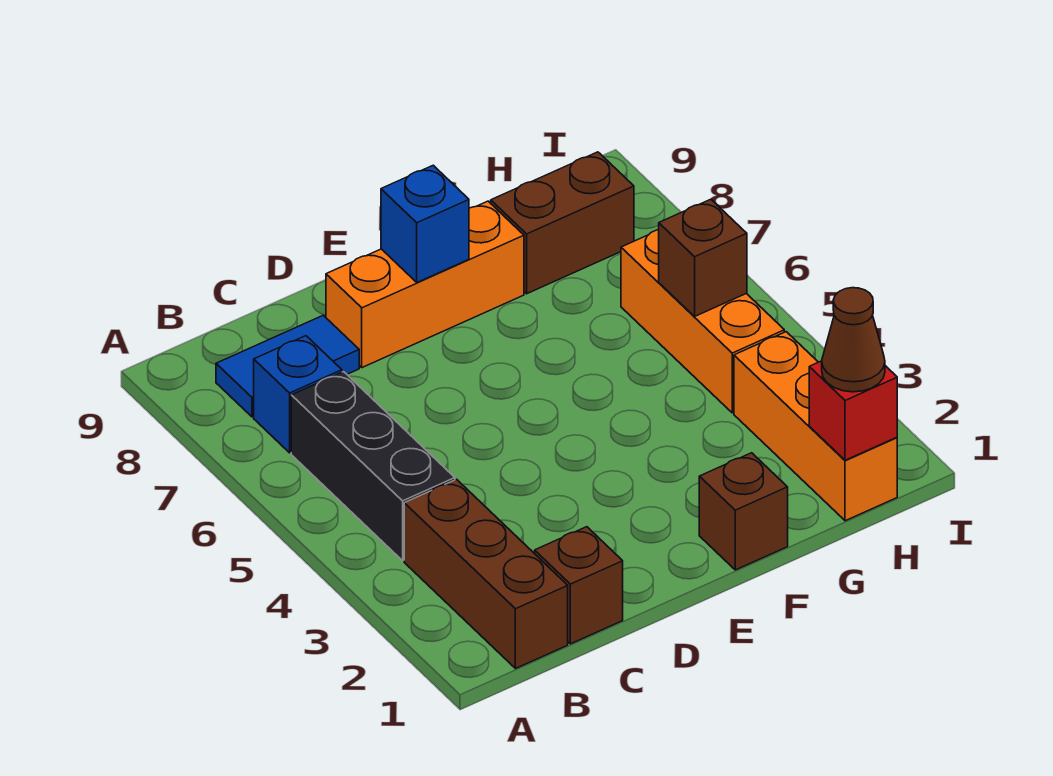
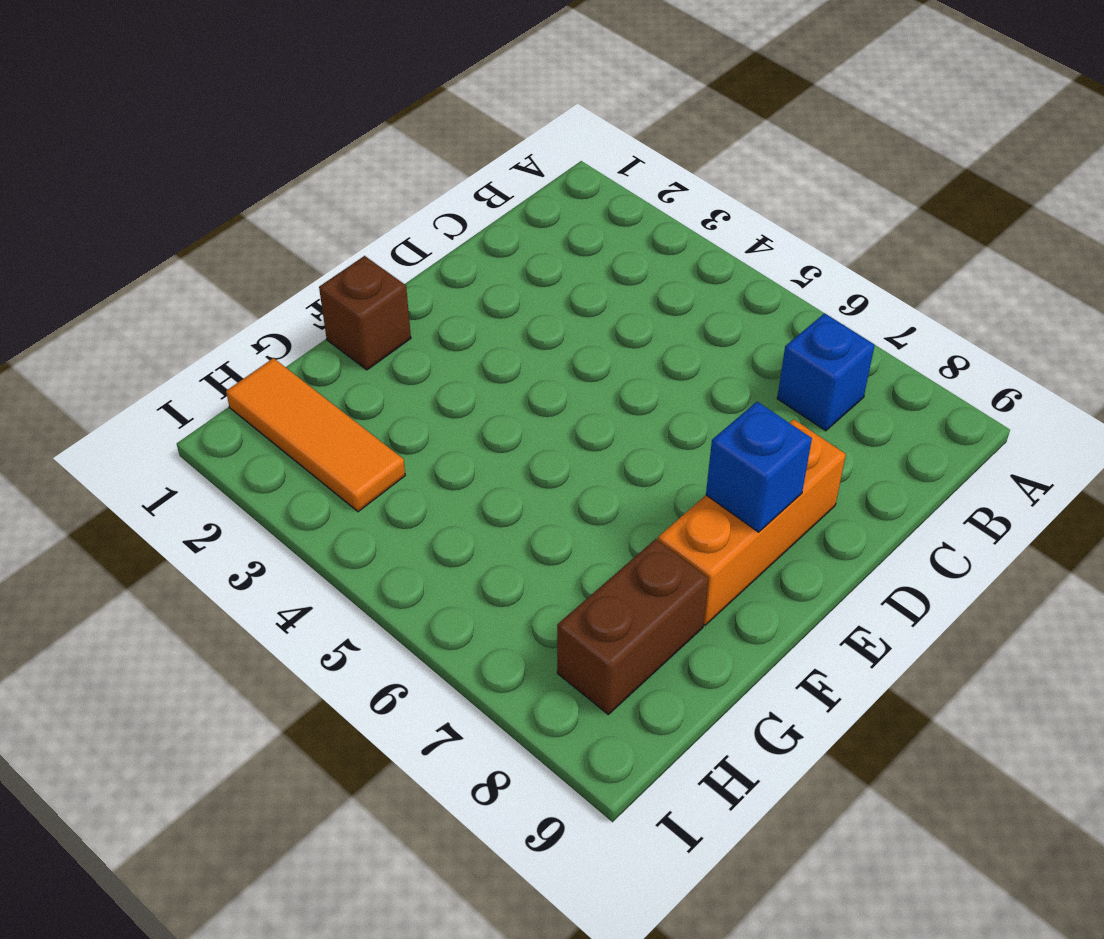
orange tile H1:H3 level 1 -> orange brick H1:H3 level 1
none -> brown brick B1:B3 level 1
none -> black brick B4:B6 level 1
none -> blue tile B8:C8 level 1

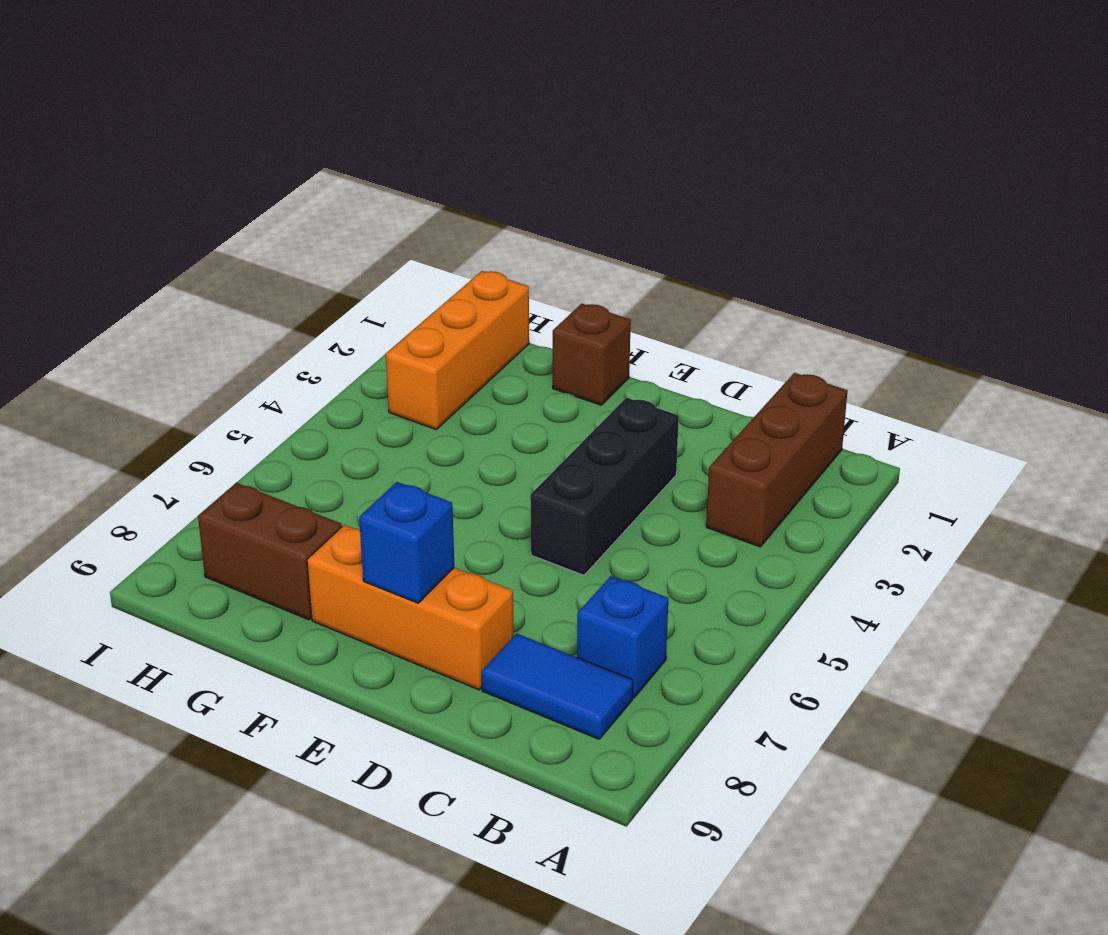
black brick D3:D5 level 1 -> black brick B4:B6 level 1
none -> brown brick C1 level 1
none -> orange brick H4:H6 level 1
none -> red brick H1 level 2

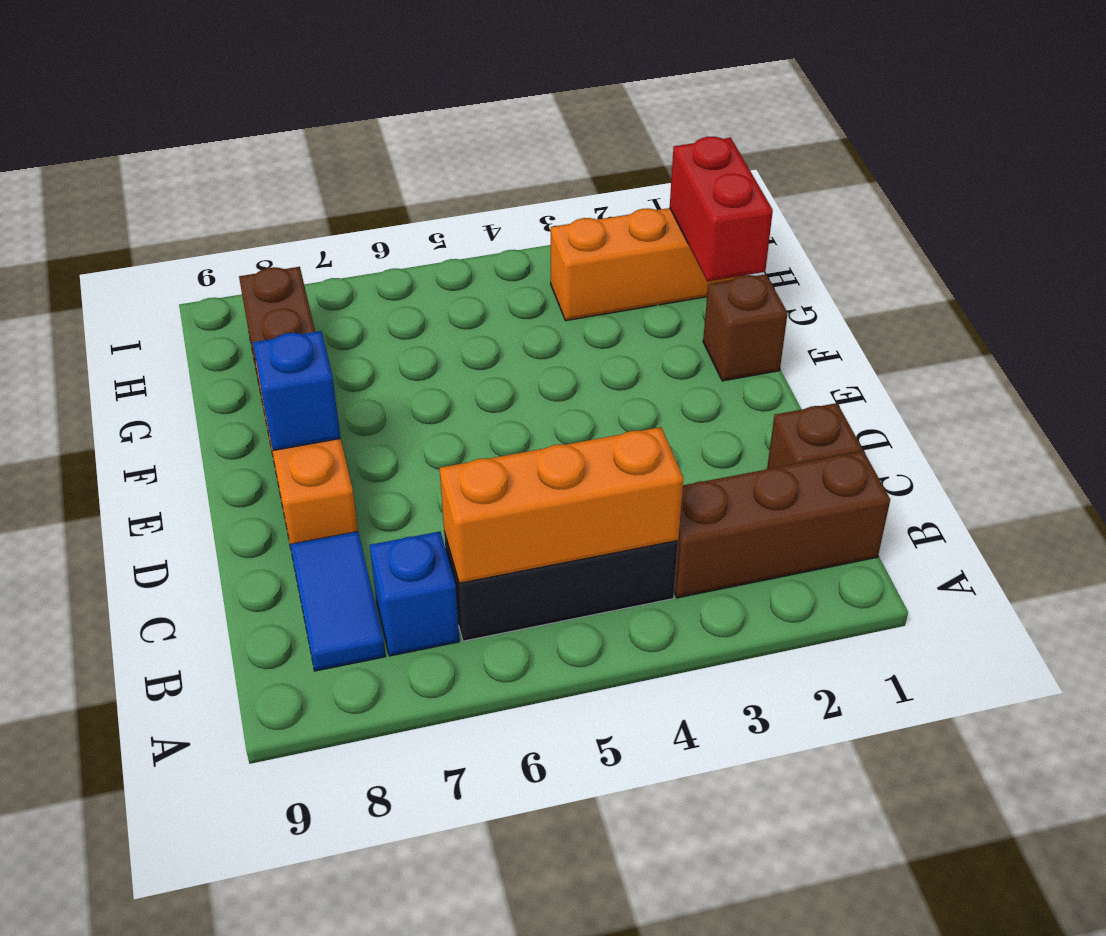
orange brick B4:B6 level 2 -> orange brick H4:H6 level 1
red brick G1:H1 level 2 -> red brick H1 level 2
none -> brown brick H5 level 2
none -> brown cone H1 level 3

